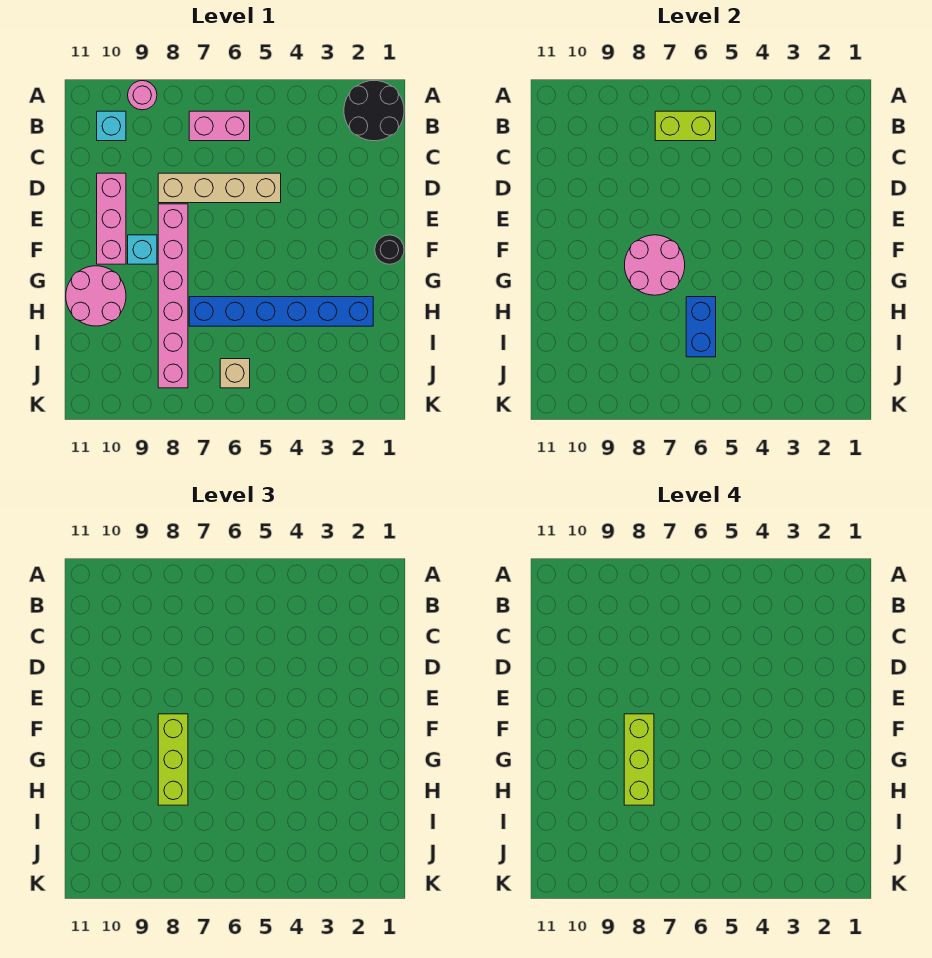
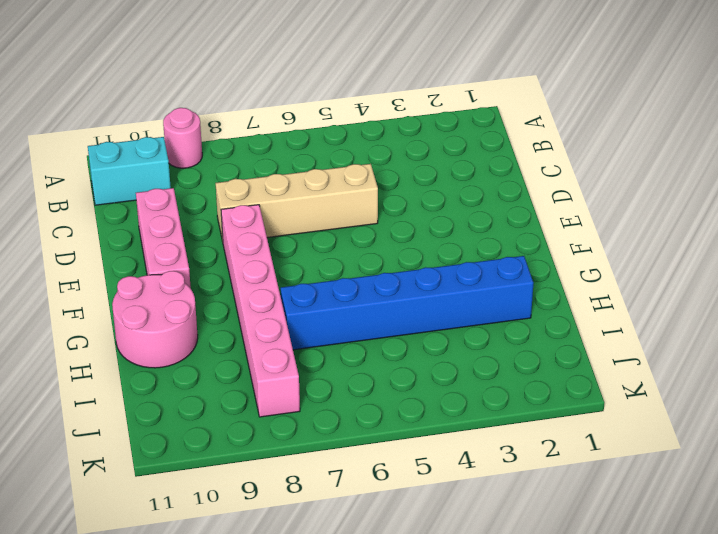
cyan brick B10:B11 level 1 -> cyan brick B10 level 1
none -> black round brick A1:B2 level 1
none -> pink brick B6:B7 level 1
none -> black round brick F1 level 1

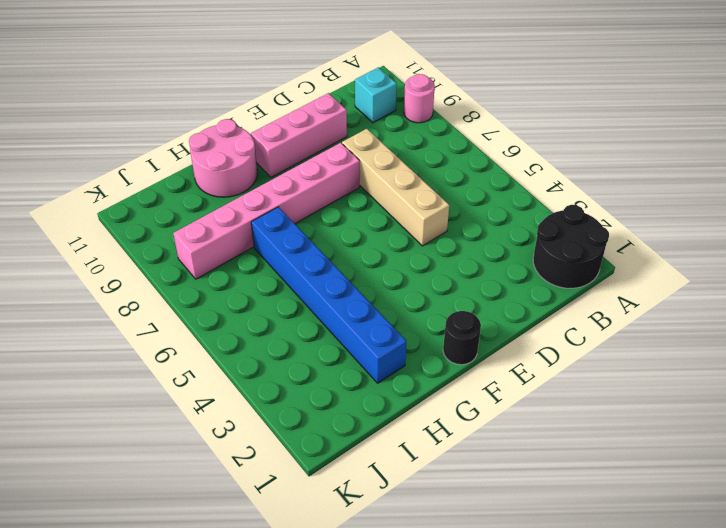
none -> pink brick B6:B7 level 1
none -> cyan brick F9 level 1
none -> tan brick J6 level 1

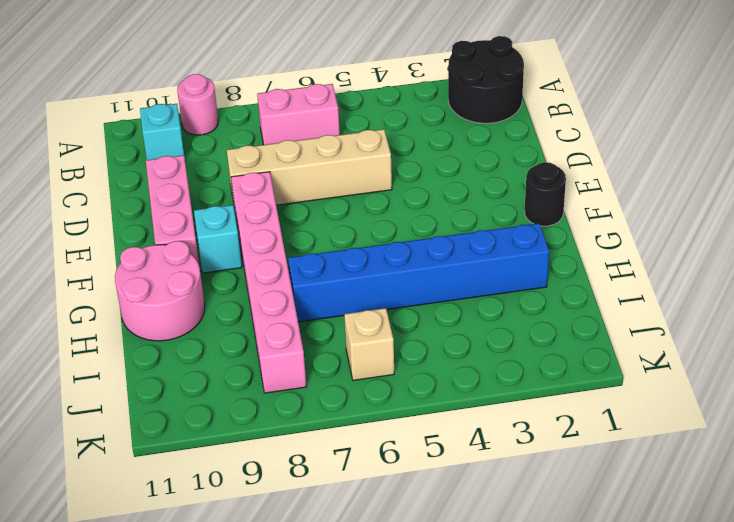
none -> lime brick B6:B7 level 2
none -> pink round brick F7:G8 level 2
none -> blue brick H6:I6 level 2

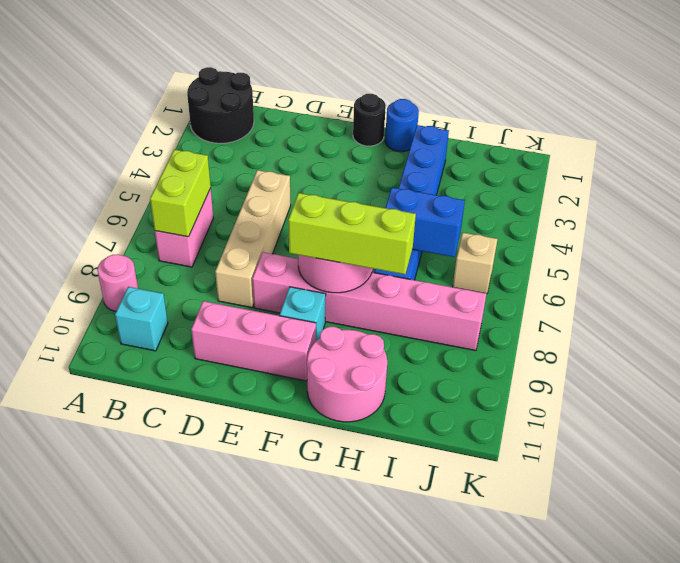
blue round brick G1 level 1 -> none
none -> lime brick F8:H8 level 4

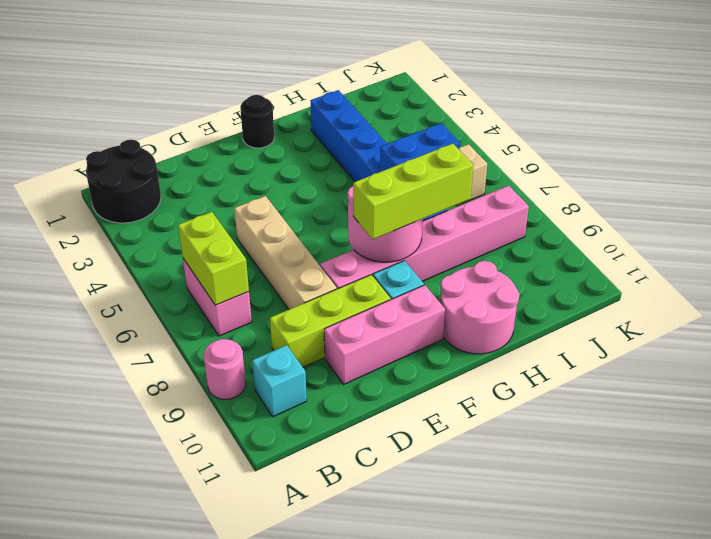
lime brick C9:E9 level 1 -> lime brick F8:H8 level 4

